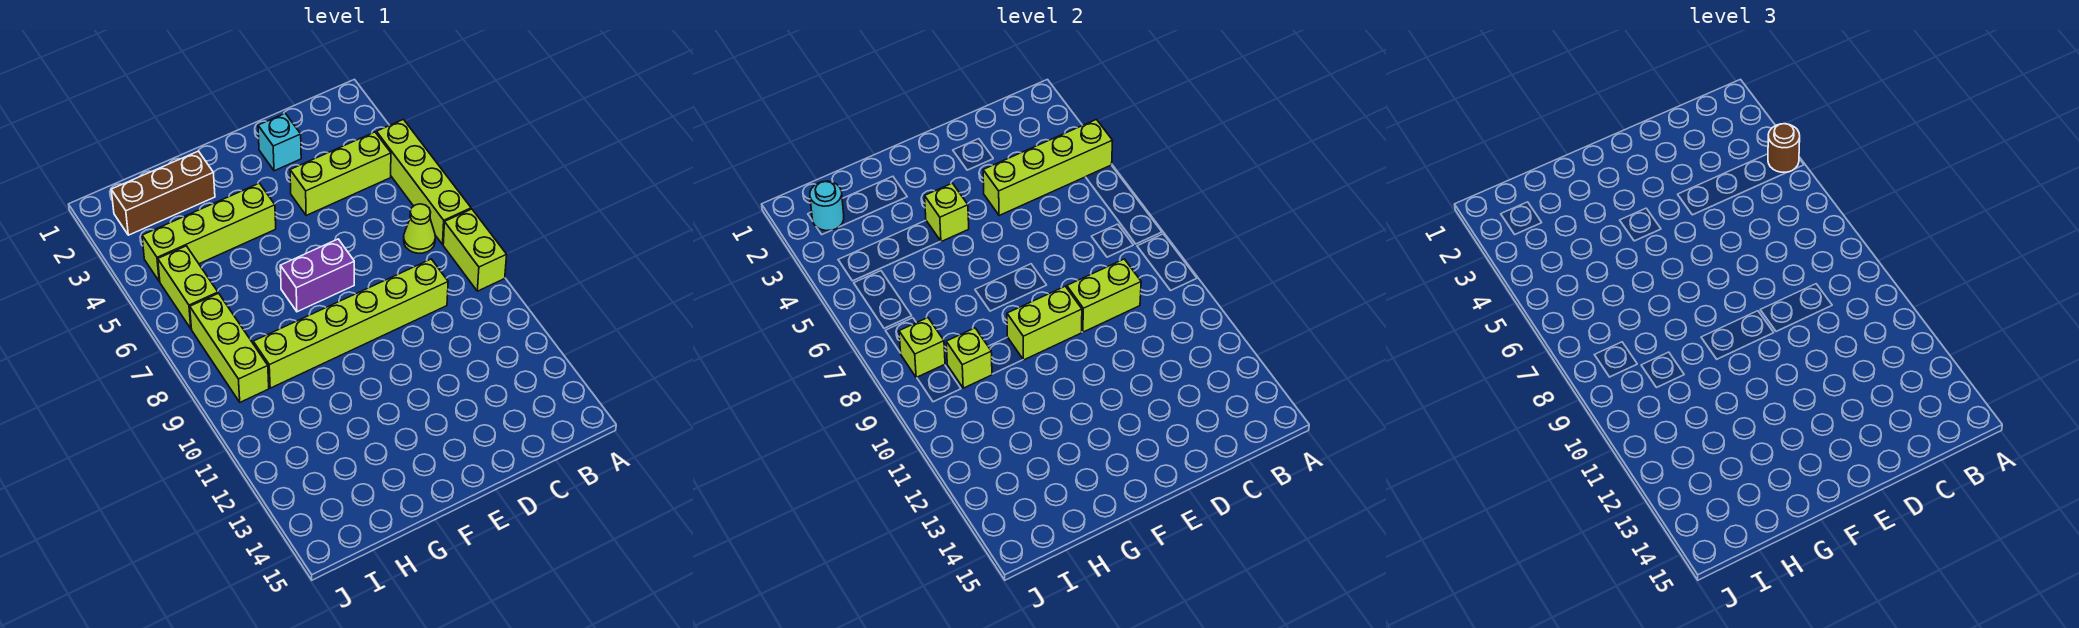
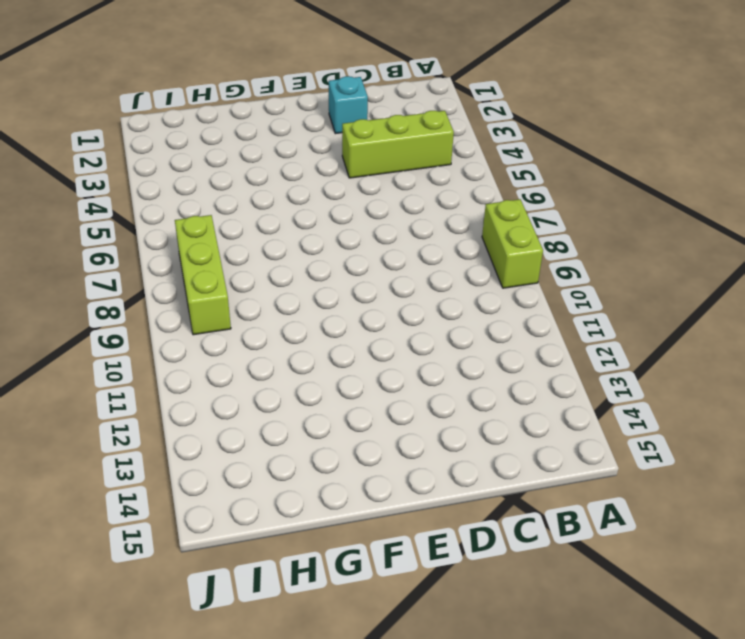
none -> lime brick A4:A7 level 1
none -> lime cone B7 level 1
none -> lime brick C9:H9 level 1

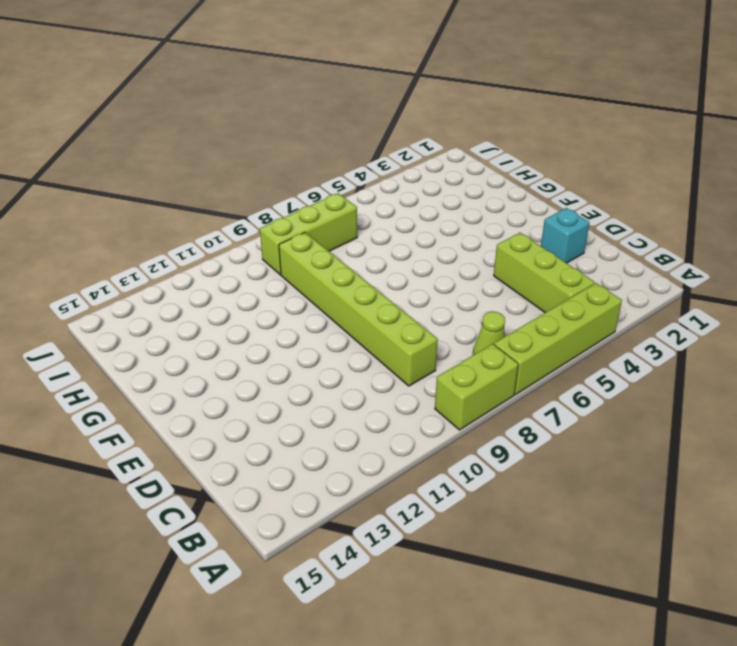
none -> purple brick E7:F7 level 1
none -> lime brick F4:I4 level 1
none -> brown brick G2:I2 level 1

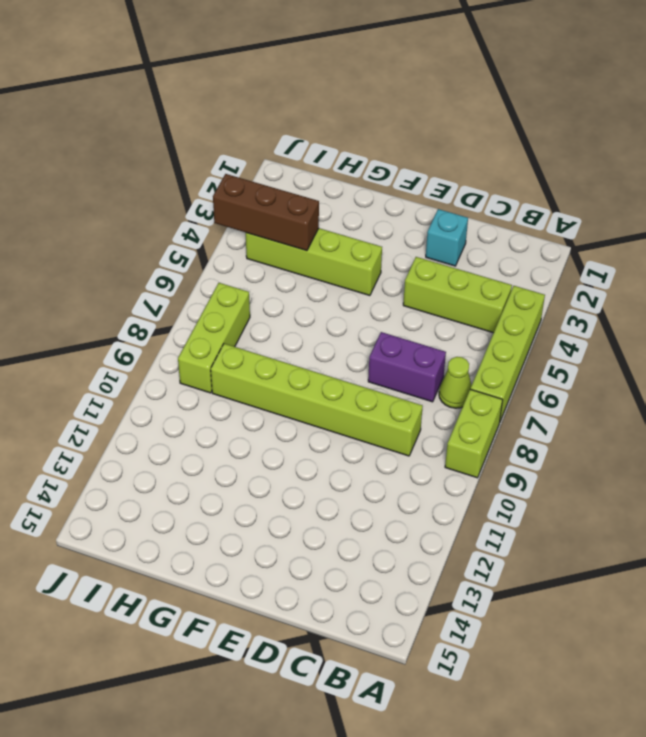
purple brick C7:D7 level 1 -> purple brick E7:F7 level 1
brown brick H4:J4 level 2 -> brown brick G2:I2 level 1
none -> lime brick I5:I6 level 1
none -> lime brick A4:D4 level 2
none -> lime brick C9:D9 level 2

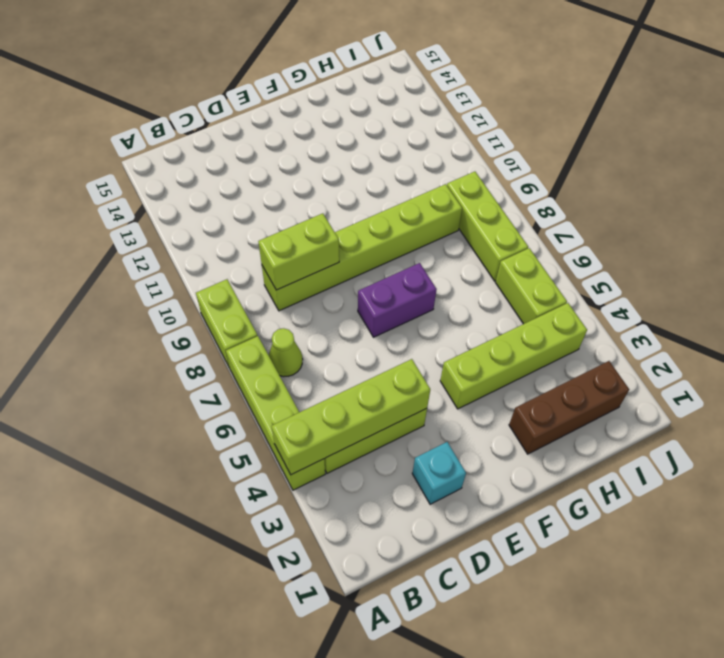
none -> lime brick E9:F9 level 2
none -> lime brick F4 level 2
none -> lime brick H9 level 2

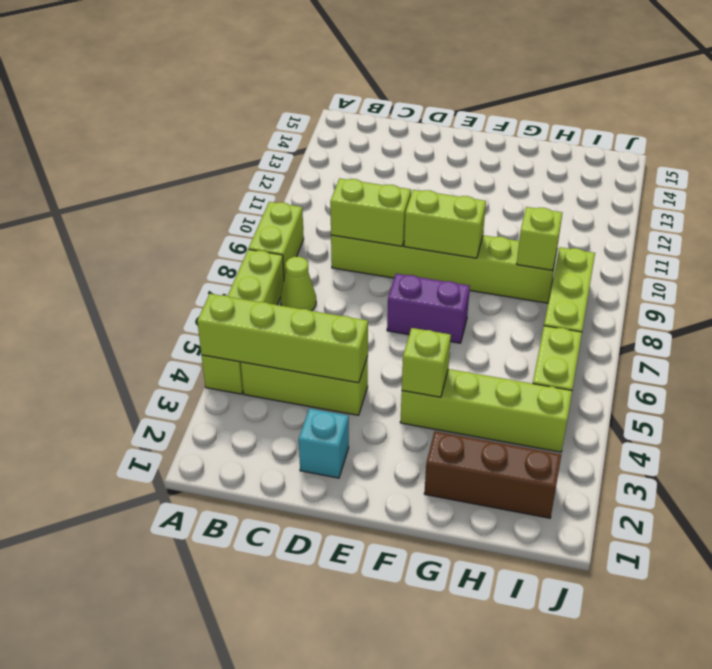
none -> cyan round brick I2 level 2
none -> lime brick I8 level 2
none -> brown round brick A4 level 3

